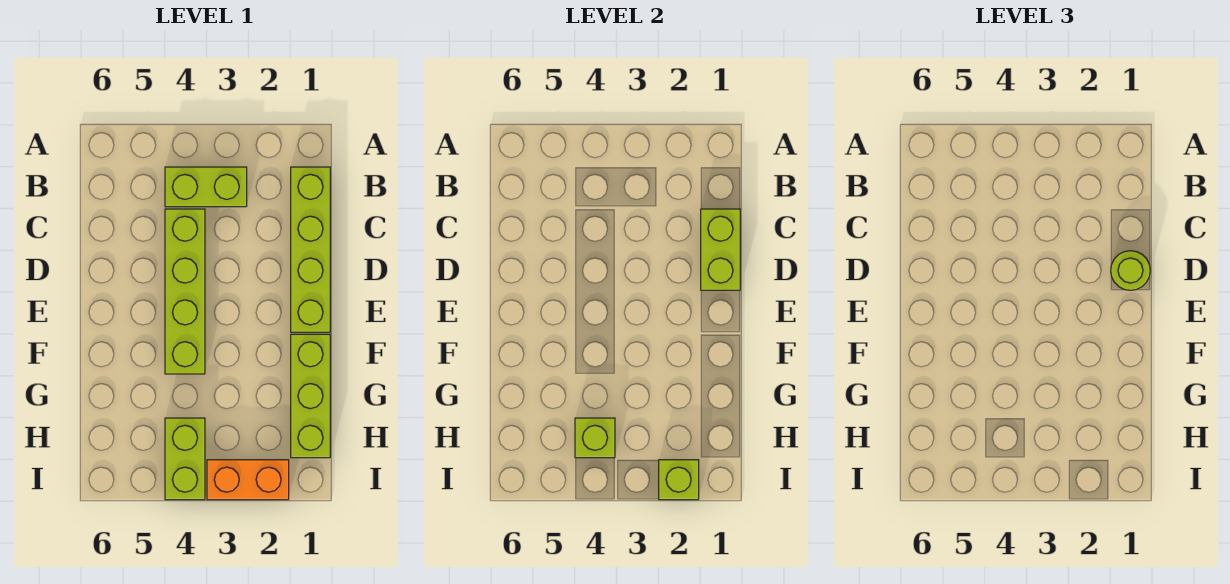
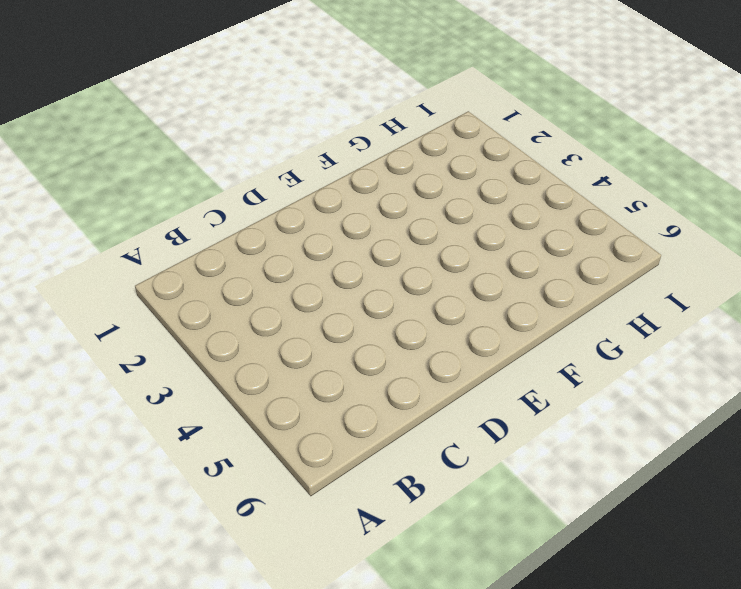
none -> lime brick B1:E1 level 1
none -> lime brick B3:B4 level 1

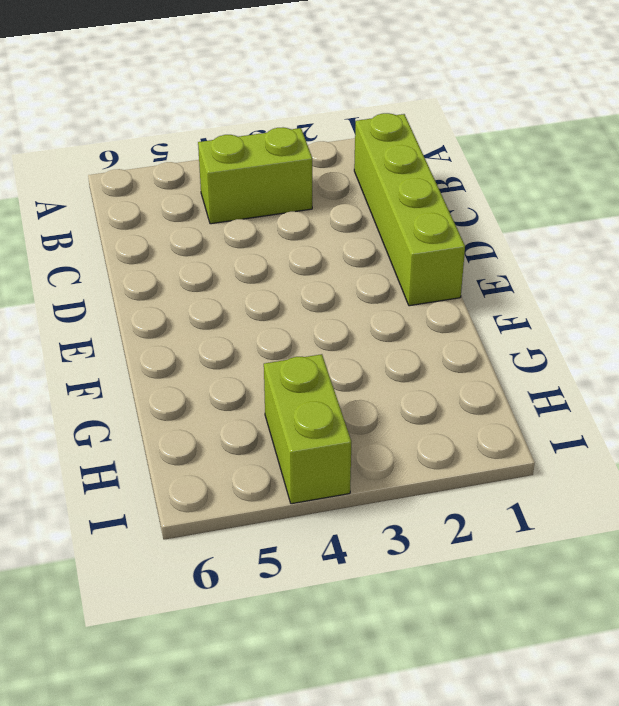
none -> lime brick C4:F4 level 1
none -> lime brick F1:H1 level 1

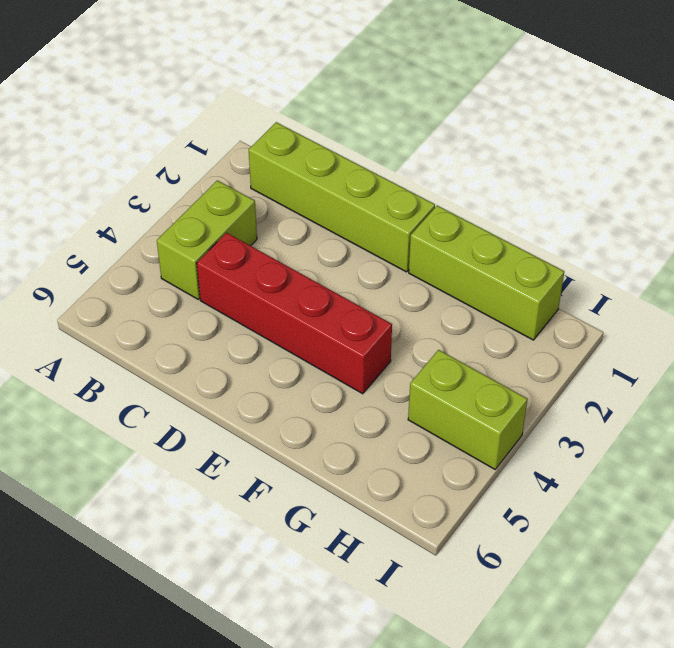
red brick C4:F4 level 1 -> lime brick C4:F4 level 1
none -> orange brick I2:I3 level 1
none -> lime brick C1:D1 level 2

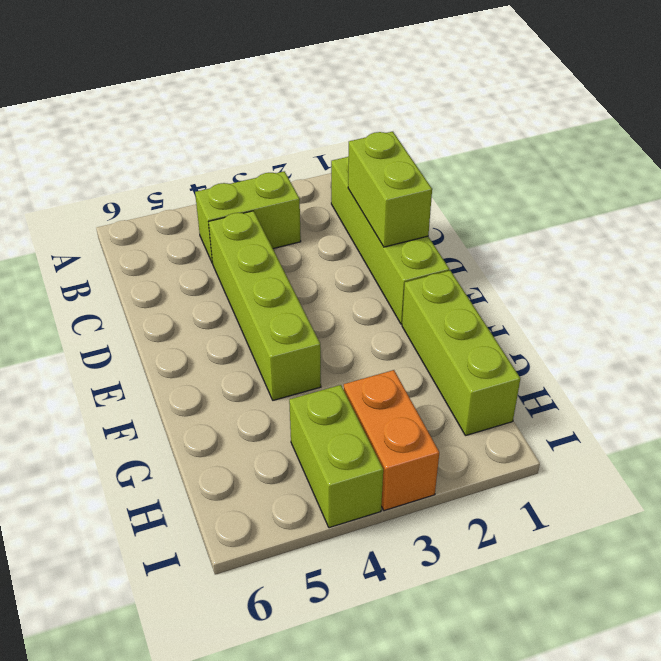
orange brick H3:I3 level 1 -> orange brick I2:I3 level 1
none -> lime brick H4 level 2
none -> lime brick I2 level 2

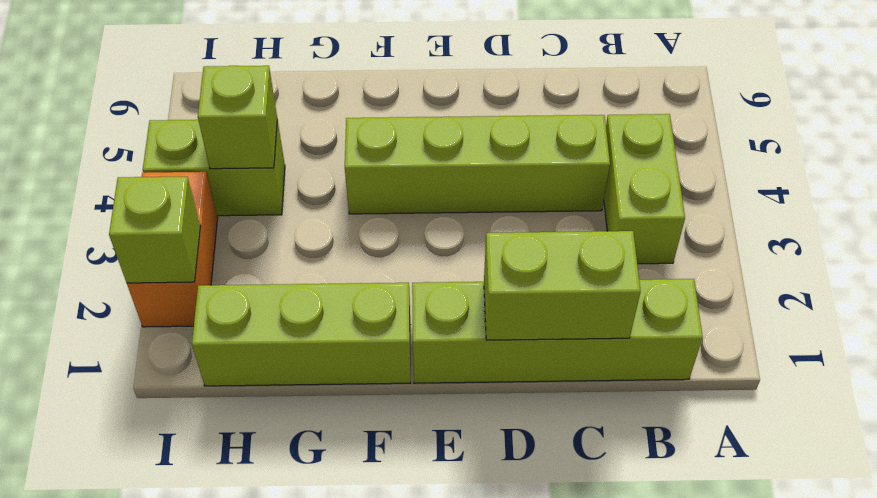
none -> lime round brick D1 level 3

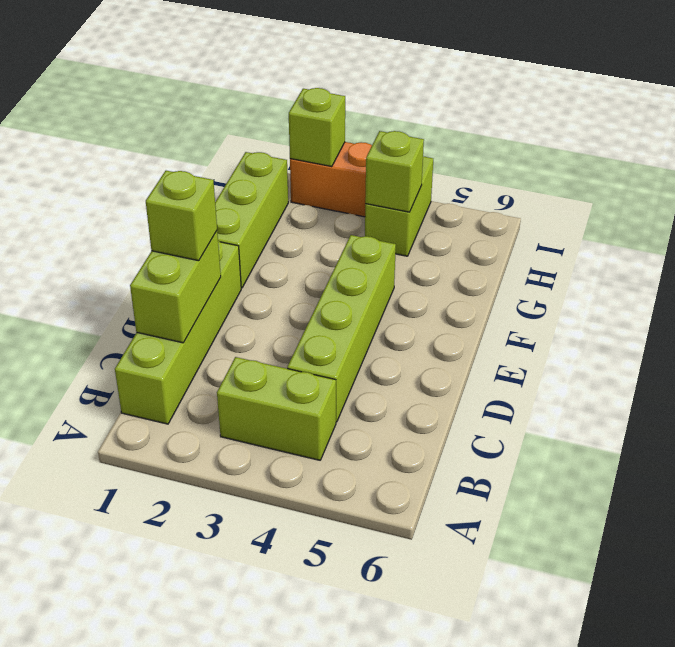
lime brick D1 level 3 -> lime round brick D1 level 3

